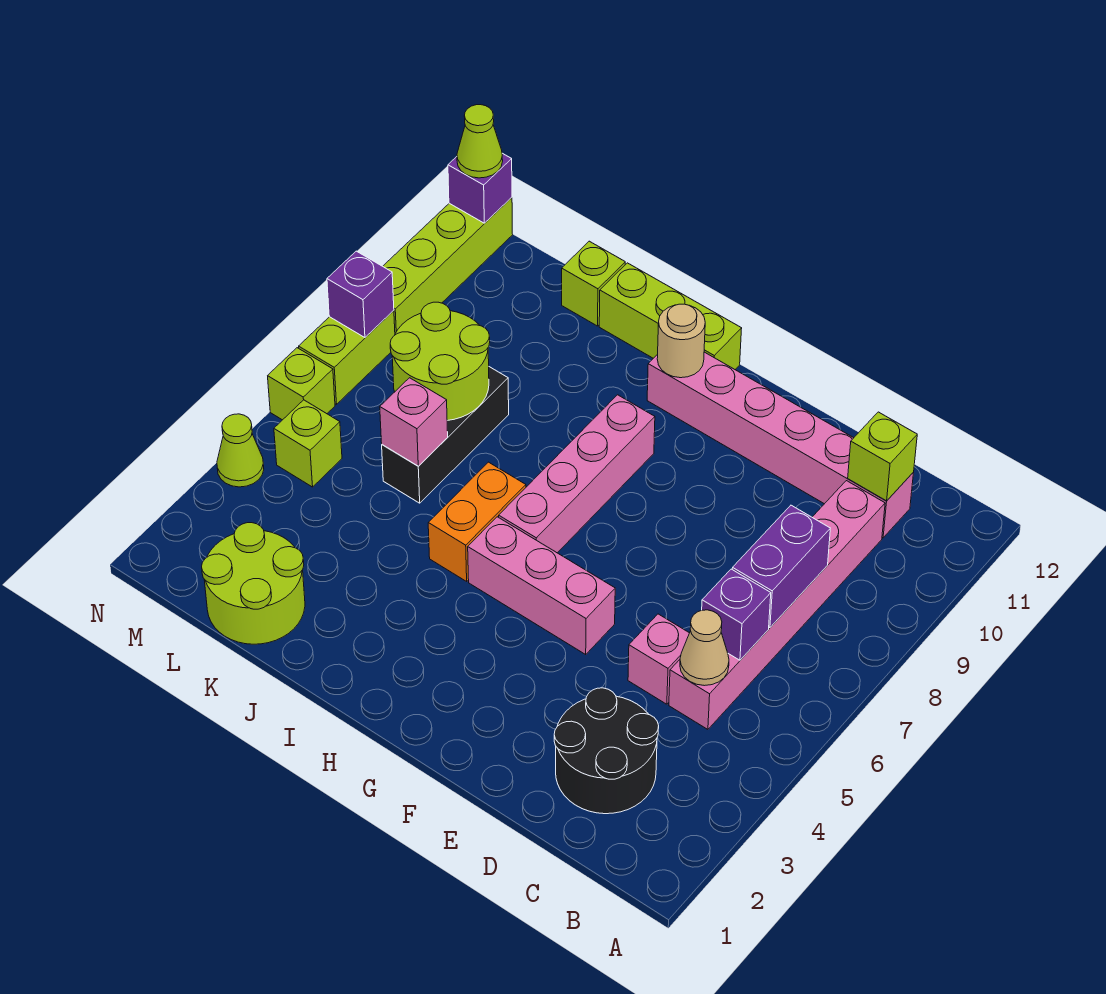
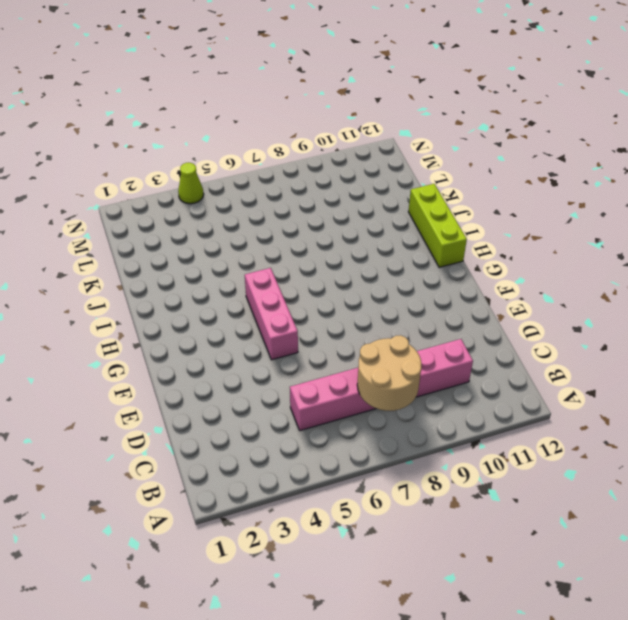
tan round brick B7:C8 level 2 -> purple brick C7:C8 level 2
none -> black round brick C2:D3 level 1
none -> pink brick C11:H11 level 1
none -> pink brick D5 level 1

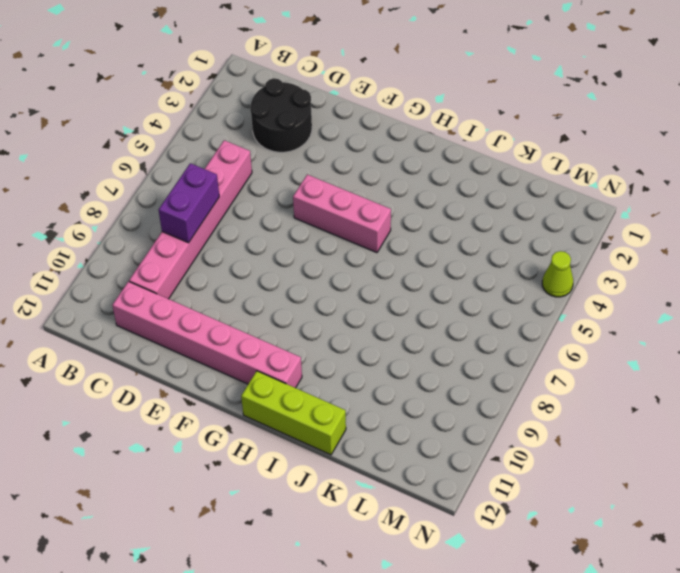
none -> pink brick D5 level 1
none -> pink brick H6:H9 level 1
none -> orange brick I5:I6 level 1

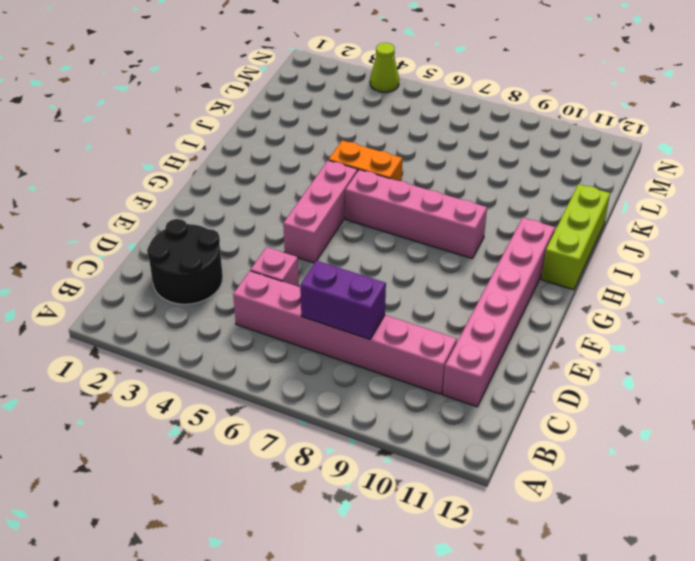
none -> lime round brick K1:L2 level 1
none -> black brick K6:K8 level 1
none -> lime brick K12 level 1

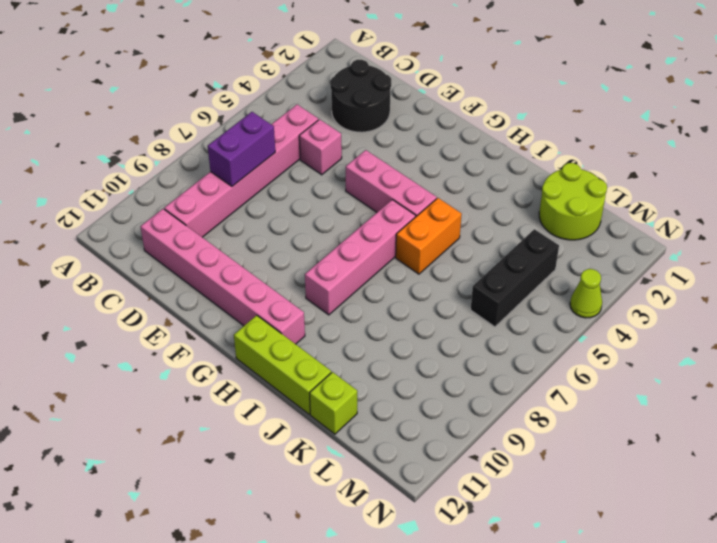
black brick L4:L6 level 1 -> black brick K6:K8 level 1
none -> lime brick M5 level 1
none -> lime brick N6 level 1
none -> lime brick N7:N8 level 1

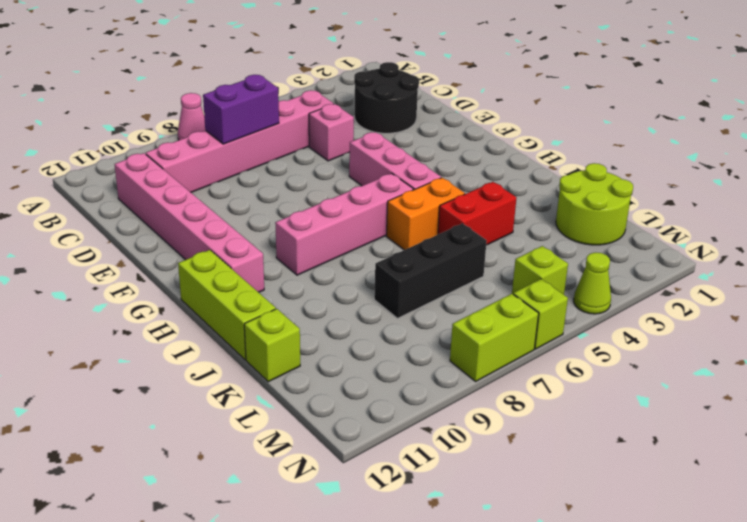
pink cone A8 level 1 -> none
red brick J4:J5 level 1 -> none
none -> lime brick N9:N12 level 1
none -> tan cone C5 level 2
none -> purple brick C6 level 2

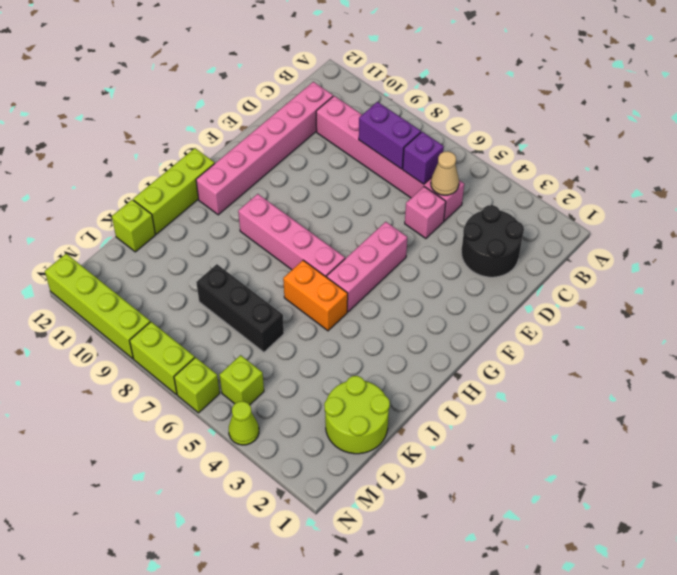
none -> lime brick C11 level 2
none -> tan round brick H11 level 2
none -> pink brick K6 level 2

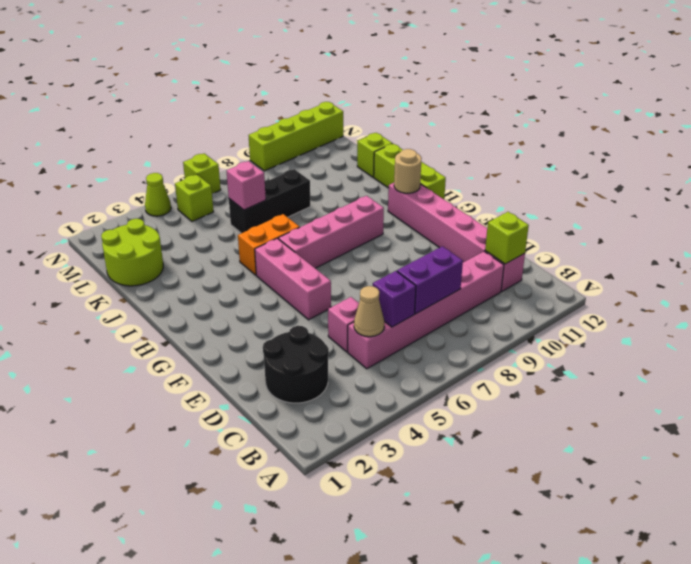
none -> lime brick N7:N8 level 1
none -> lime round brick K7:L8 level 2
none -> purple brick N8 level 2

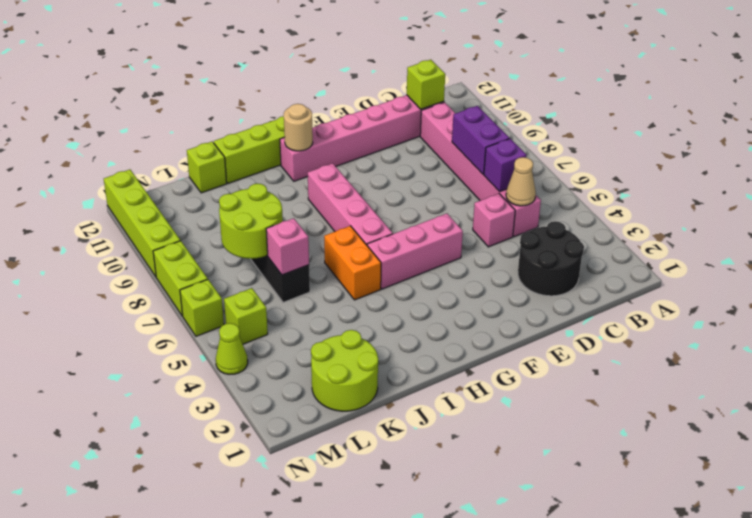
none -> purple brick N8 level 2
none -> purple brick N12 level 2
none -> lime cone N12 level 3

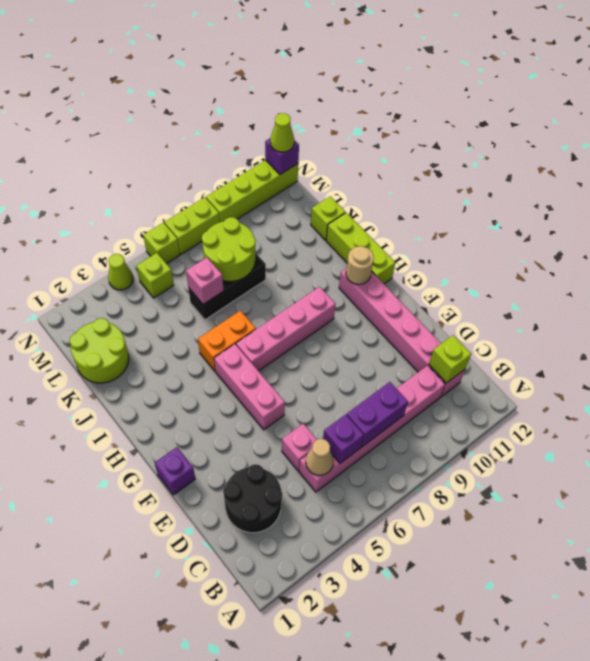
purple brick F1 level 1 -> purple brick N8 level 2

